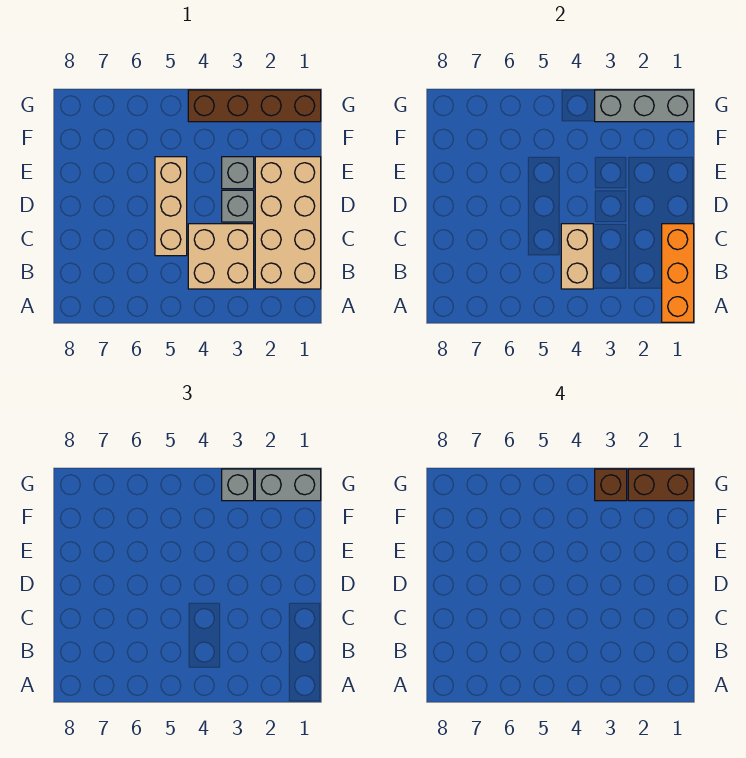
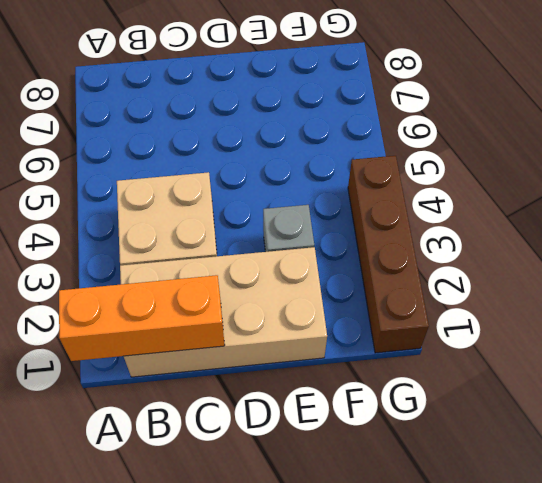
none -> tan brick C5:E5 level 1
none -> grey brick D3 level 1
none -> tan brick B4:C4 level 2

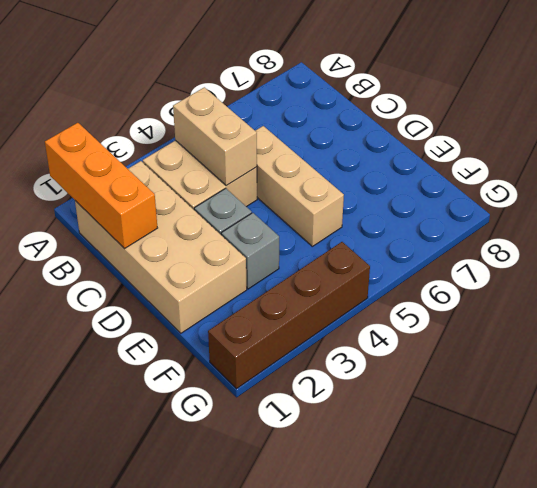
none -> grey brick G1:G3 level 2
none -> grey brick G1:G2 level 3
none -> grey brick G3 level 3

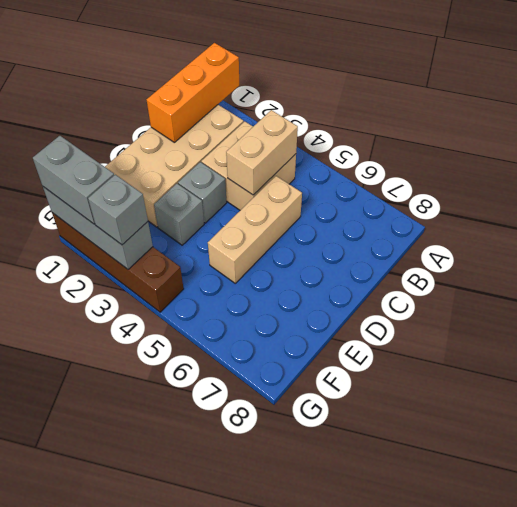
none -> brown brick G1:G2 level 4
none -> brown brick G3 level 4

